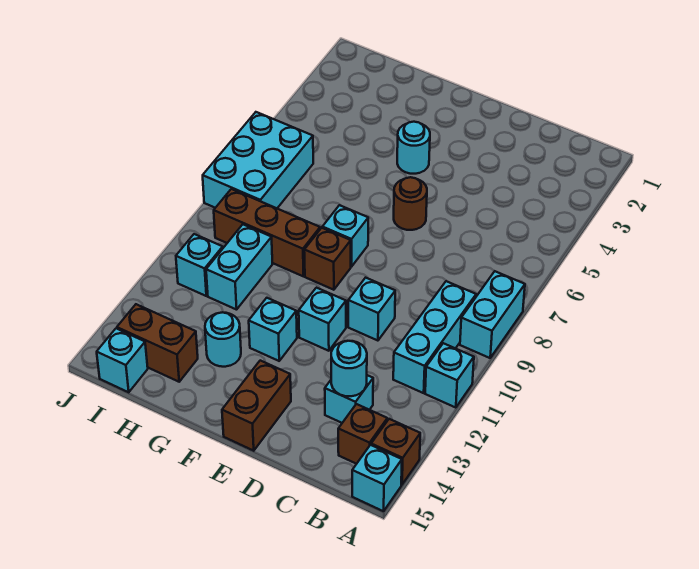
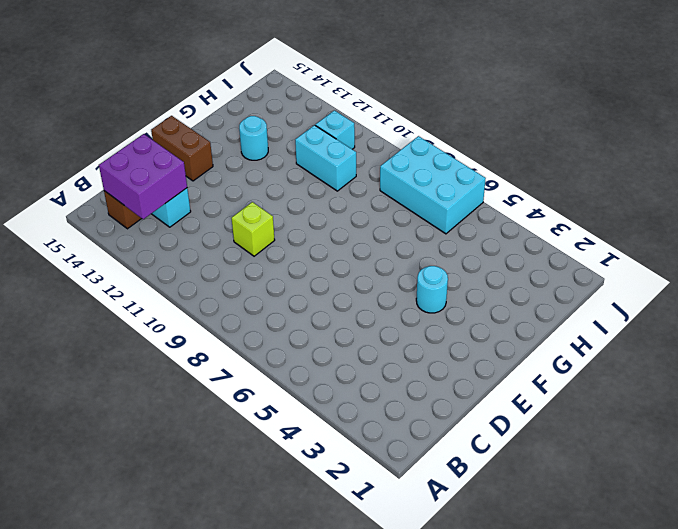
purple brick B13:C14 level 2 -> cyan round brick C13 level 2
lime brick D10 level 1 -> cyan brick D10 level 1
none -> cyan brick A8:A9 level 1
none -> cyan brick A11 level 1
none -> brown brick A14 level 1

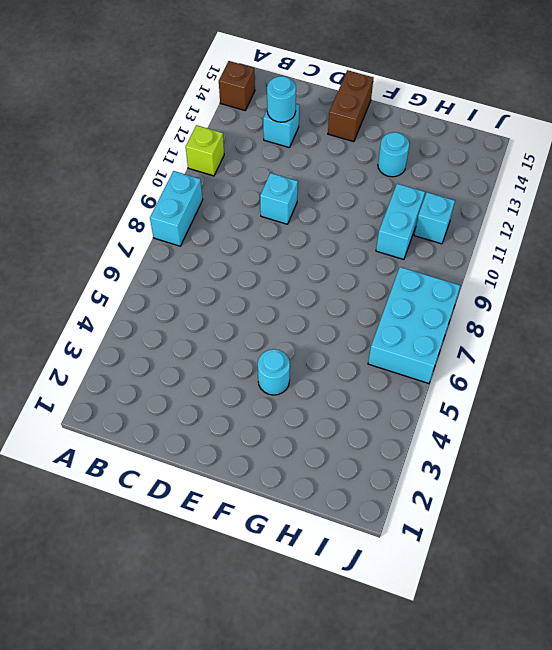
lime brick A11 level 1 -> cyan brick A11 level 1
none -> cyan brick A15 level 1
none -> cyan brick B9:B11 level 1
none -> brown brick B14 level 1

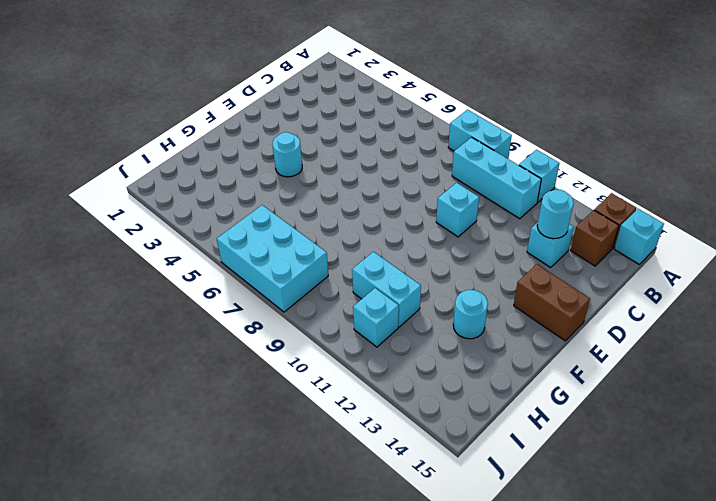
none -> brown round brick E6 level 1
none -> cyan brick E11 level 1
none -> cyan brick F8 level 1

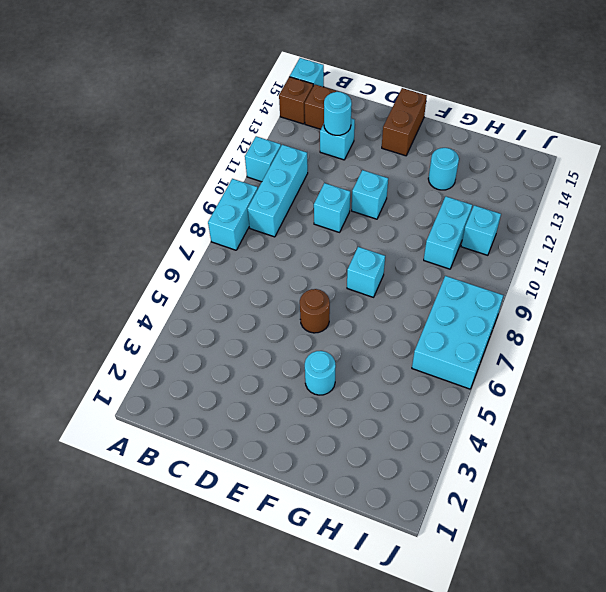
none -> brown brick F9 level 1
none -> cyan brick F12 level 1
none -> brown brick G9:I9 level 1

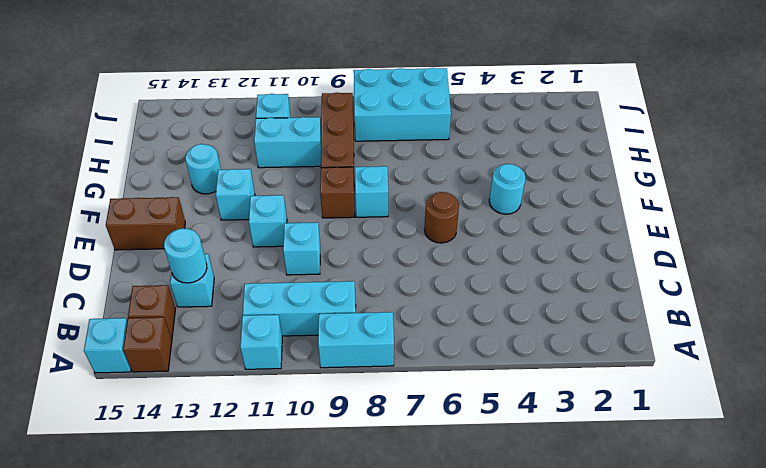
none -> brown brick H14:I14 level 1
none -> cyan brick I15 level 1

